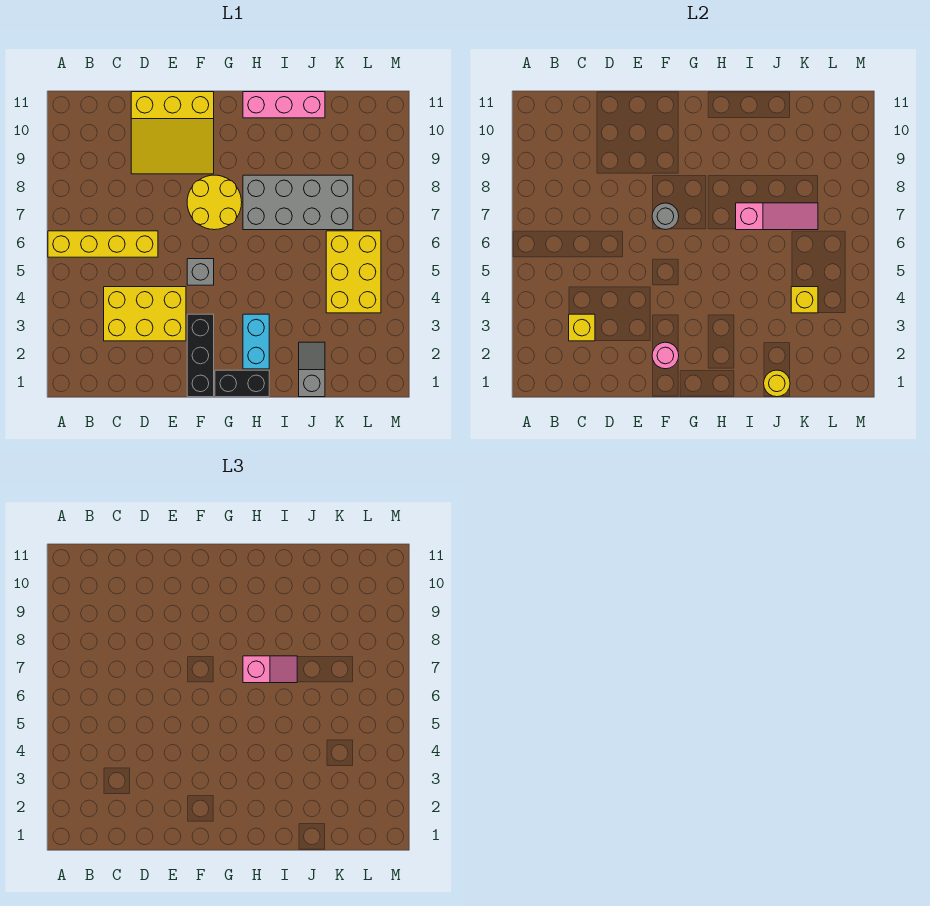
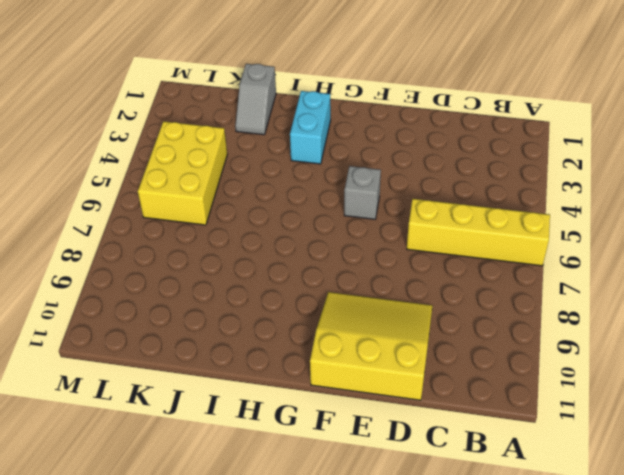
none -> yellow brick C3:E4 level 1
none -> black brick F1:F3 level 1
none -> yellow round brick F7:G8 level 1

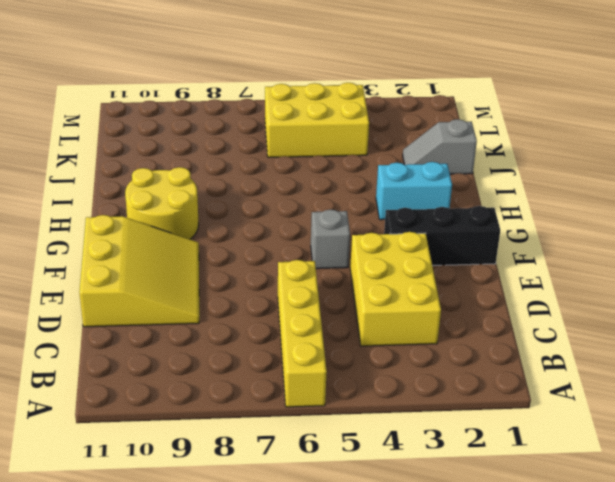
yellow round brick G9:H10 level 1 -> yellow round brick F7:G8 level 1
none -> black brick G1:H1 level 1
none -> grey brick H7:K8 level 1
none -> pink brick H11:J11 level 1

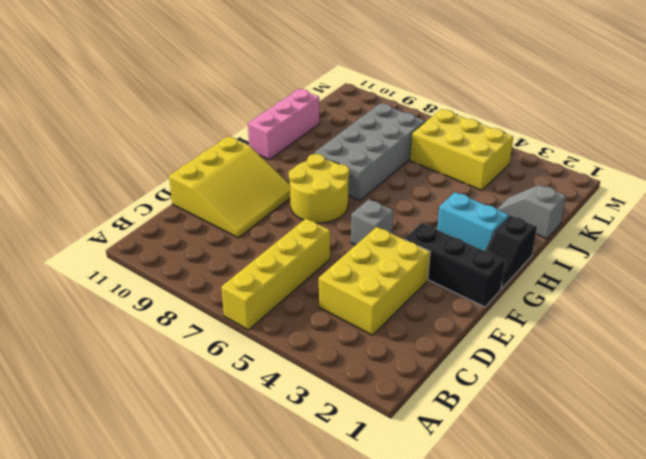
black slope G1:H1 level 1 top H -> black brick G1:H1 level 1
none -> yellow brick C3 level 2
none -> pink round brick F2 level 2
none -> grey round brick F7 level 2

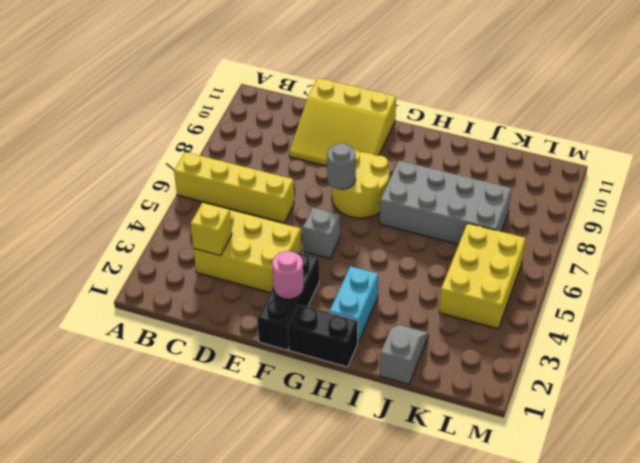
none -> pink brick H11:J11 level 1
none -> pink slope I7:K7 level 2 top I
none -> yellow round brick J1 level 2

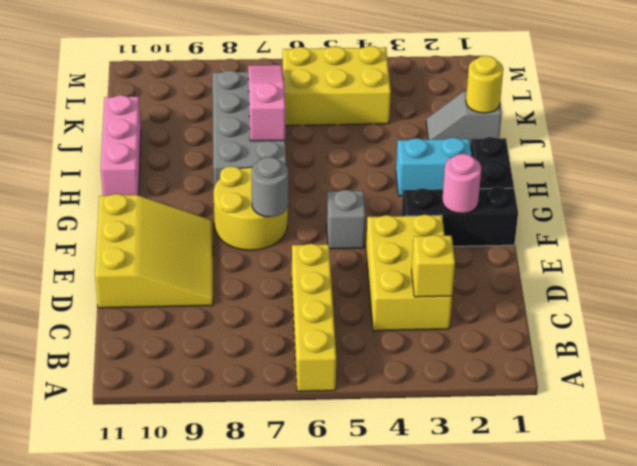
none -> yellow brick K4 level 2
none -> pink slope H7:I7 level 3 top H

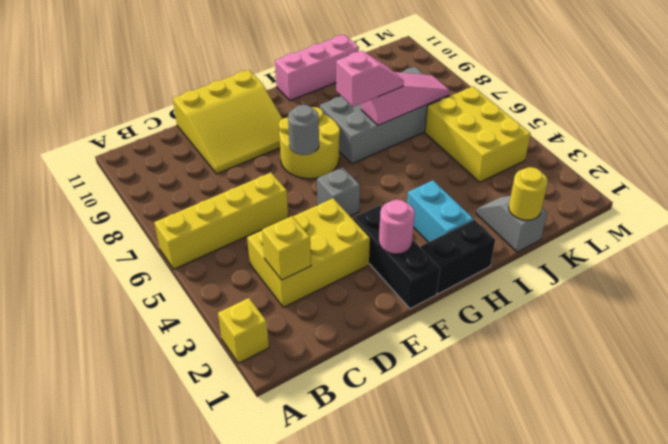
yellow brick A2 level 1 -> yellow brick K4 level 2

